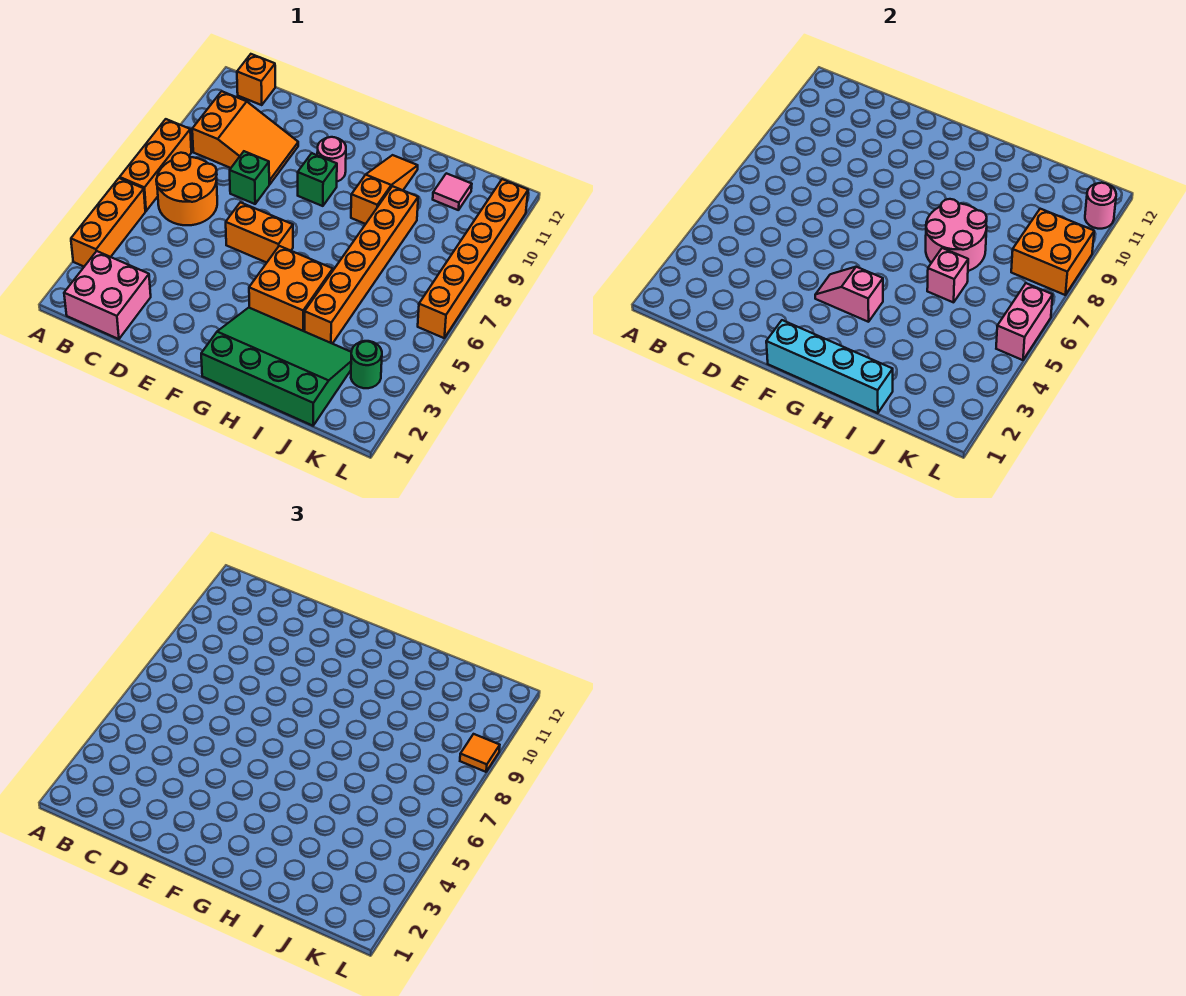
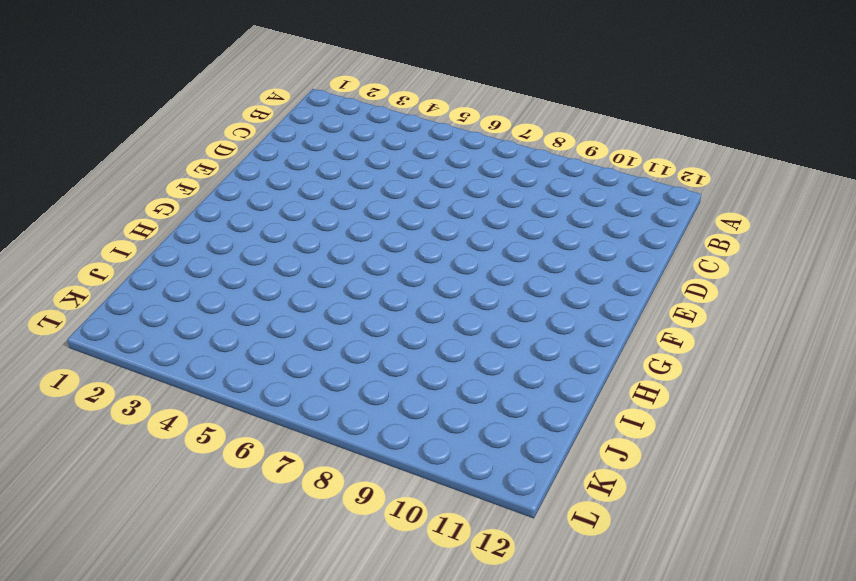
none -> orange brick A3:A5 level 1
none -> orange brick A6:A8 level 1
none -> pink brick B1:C2 level 1

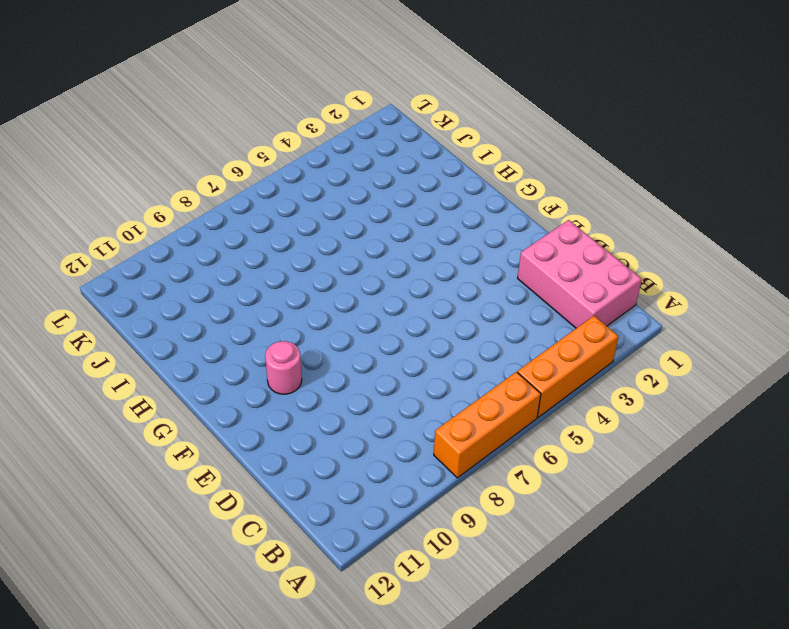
pink brick B1:D2 level 1 -> pink brick B1:C2 level 1
none -> orange round brick B6:C7 level 1
none -> orange slope B9:D10 level 1 top B
none -> orange brick B12 level 1

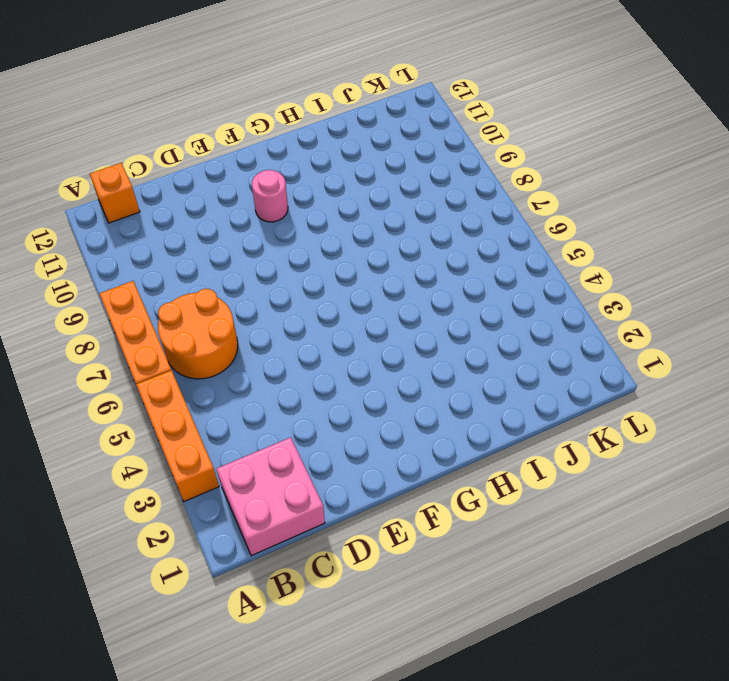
none -> orange slope B9:D10 level 1 top B
none -> green brick D8 level 1
none -> orange brick E6:F6 level 1

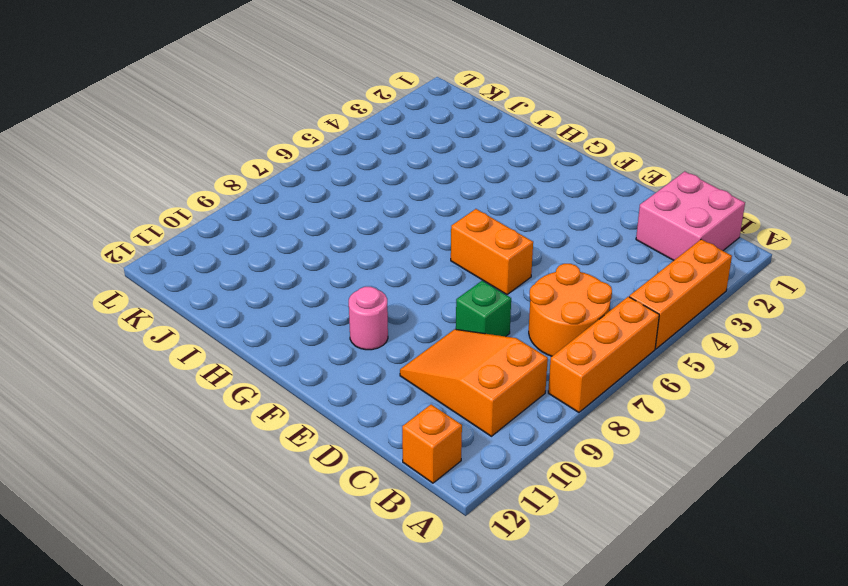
none -> green brick F9 level 1
none -> green slope G1:J3 level 1 top 1
none -> orange brick G4:H5 level 1

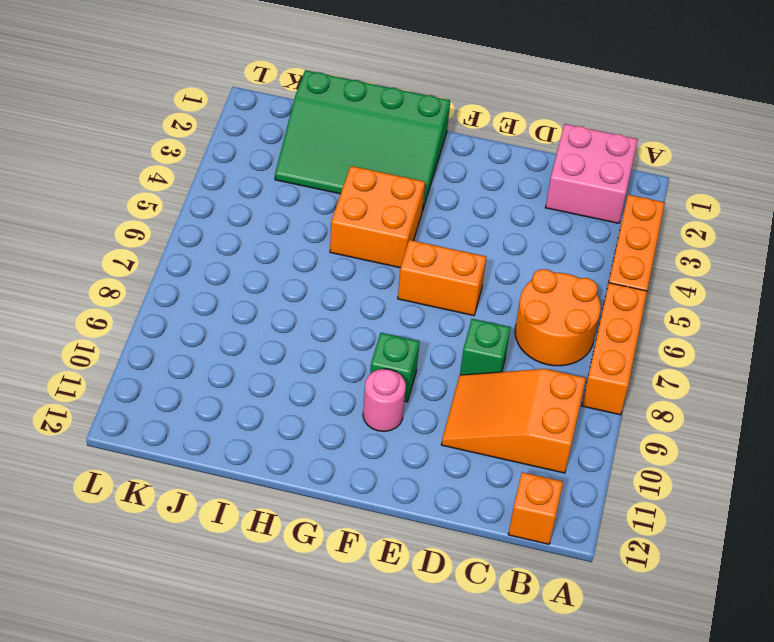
none -> orange slope H9:H11 level 1 top 9
none -> orange brick I4:I9 level 1
none -> pink tile J11 level 1

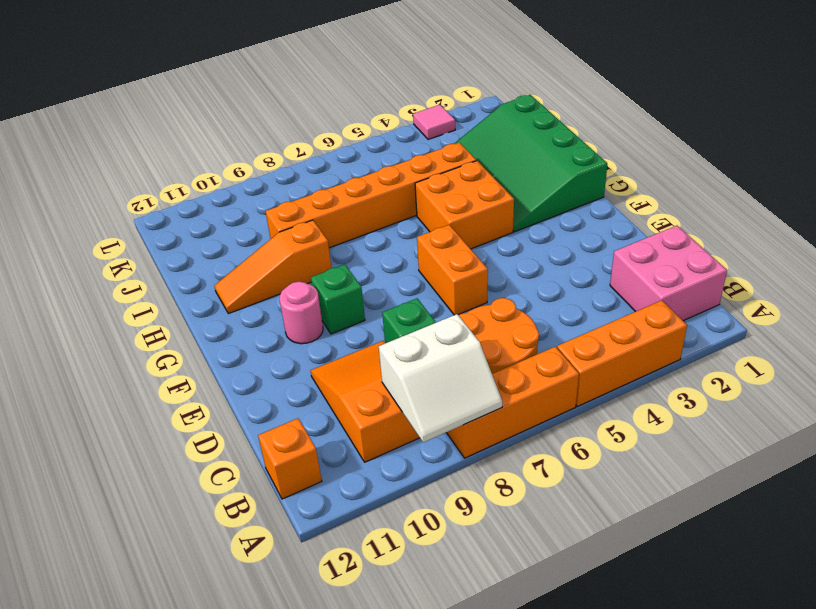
white slope A8:B9 level 2 top B -> none
pink tile L3 level 1 -> pink tile J11 level 1
none -> green round brick K3 level 1
none -> orange brick L6:L11 level 1
none -> cyan brick F1:I1 level 2

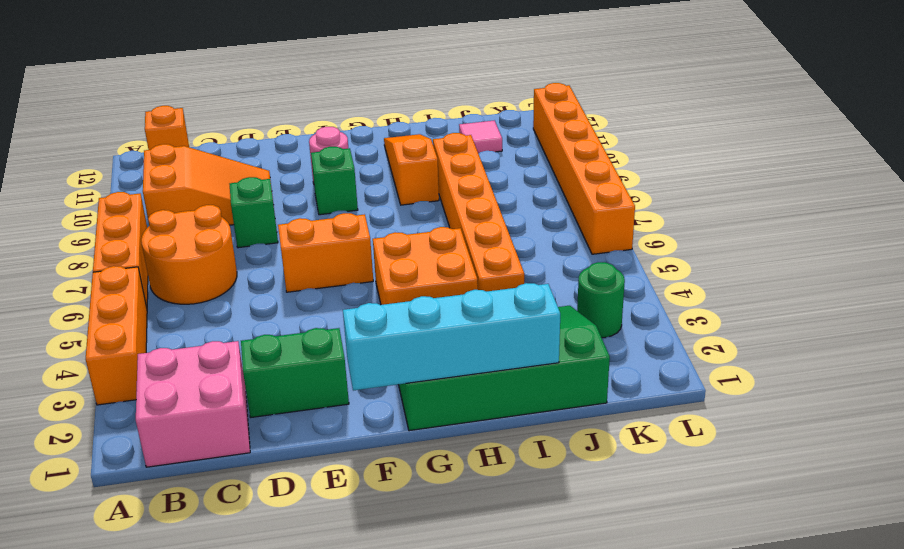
green brick D2:E2 level 1 -> none
none -> pink slope F4:G4 level 2 top G
none -> pink round brick H7:I8 level 2
none -> pink brick I6 level 2

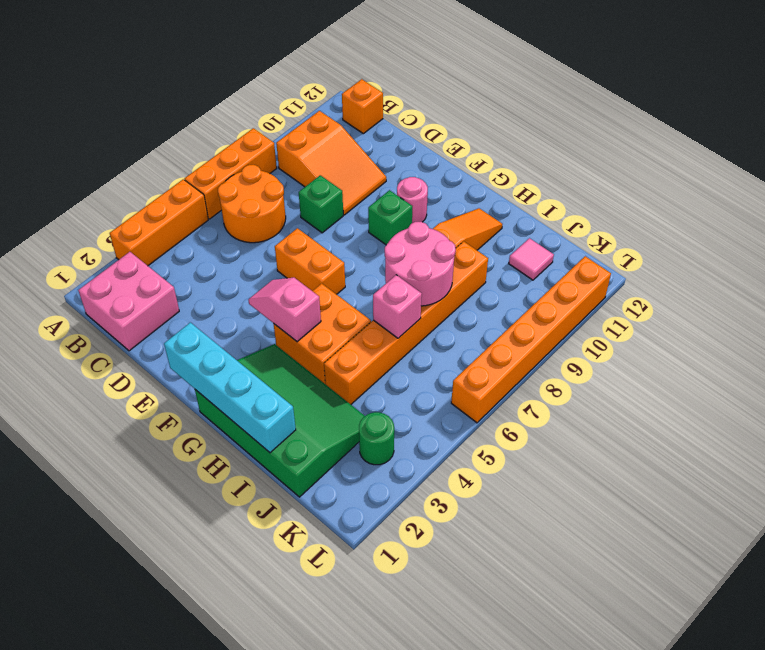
none -> orange brick K8:L9 level 2
none -> pink brick L5:L6 level 2
none -> pink round brick L11 level 2

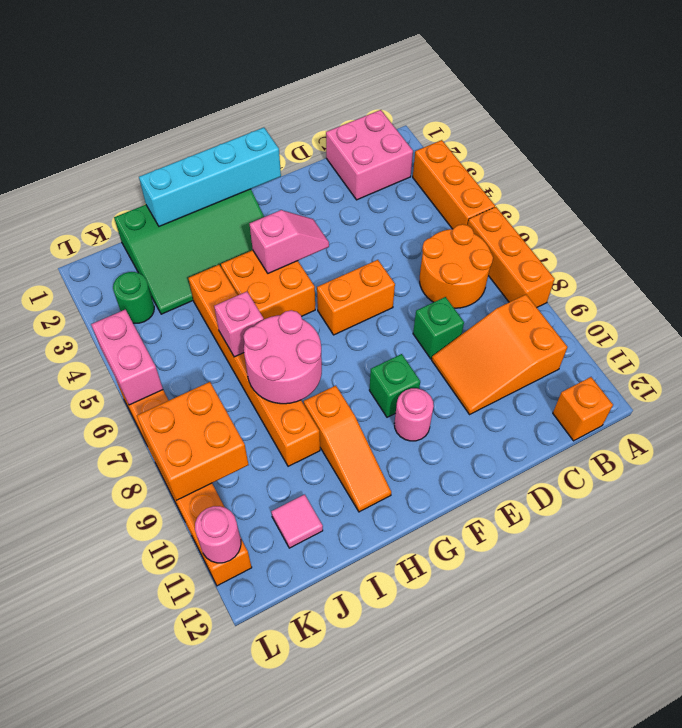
none -> orange tile L9 level 3

